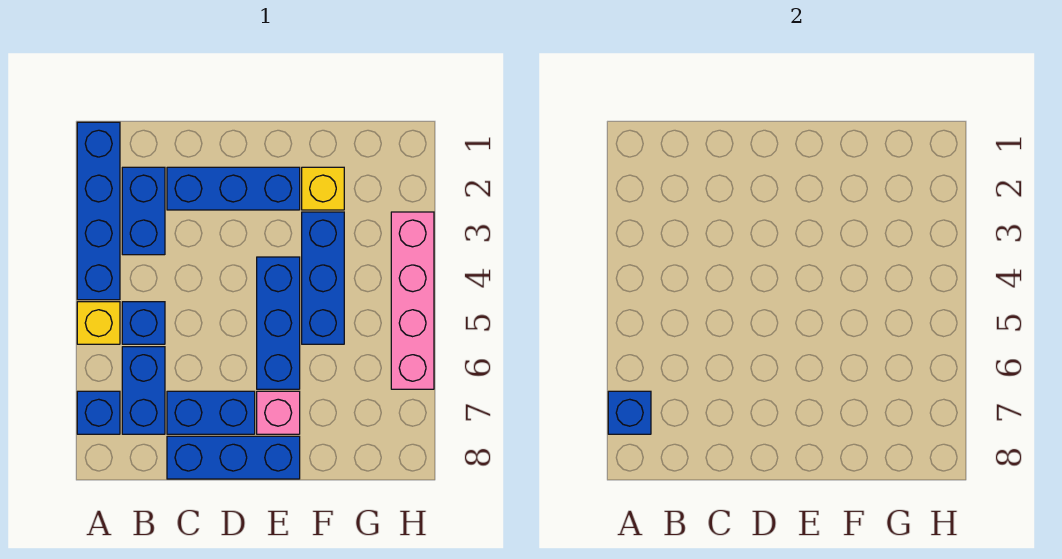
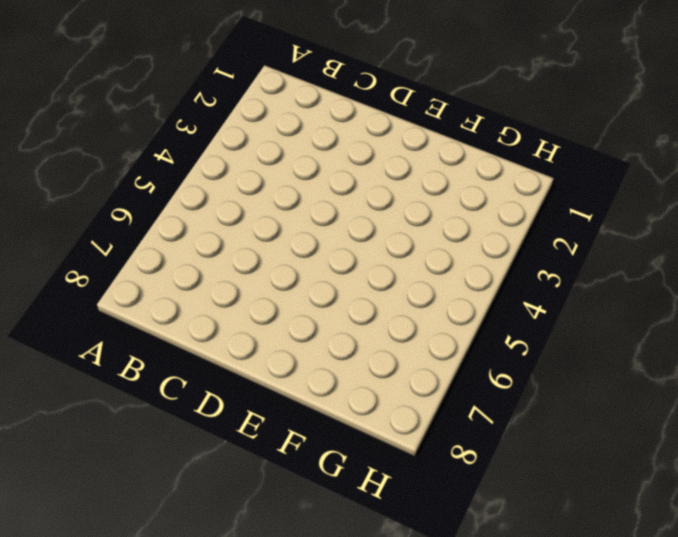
none -> blue brick A1:A4 level 1
none -> yellow brick A5 level 1
none -> blue brick A7 level 1

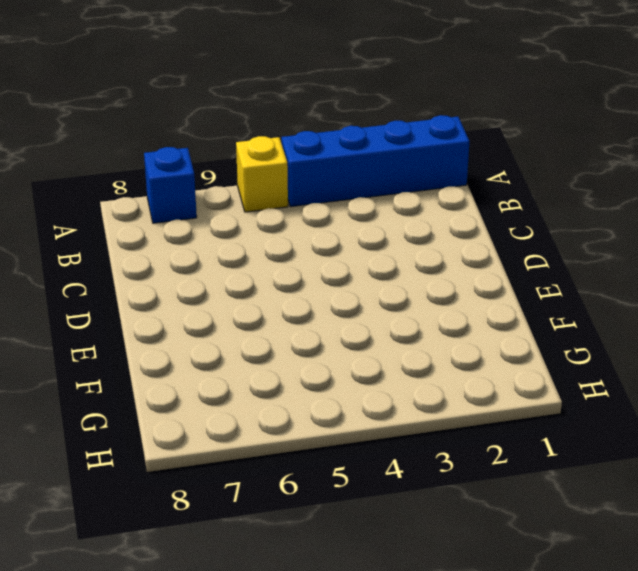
none -> blue brick B2:B3 level 1
none -> blue brick B5 level 1
none -> blue brick B6:B7 level 1

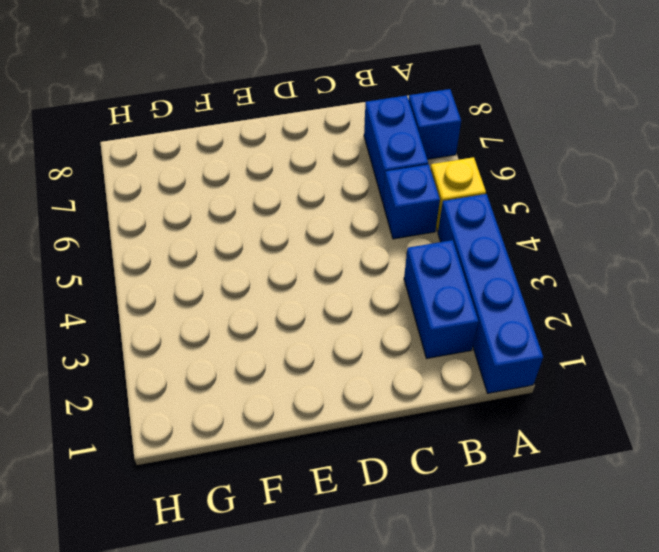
none -> blue brick C2:E2 level 1
none -> blue brick C7:D7 level 1
none -> blue brick C8:E8 level 1

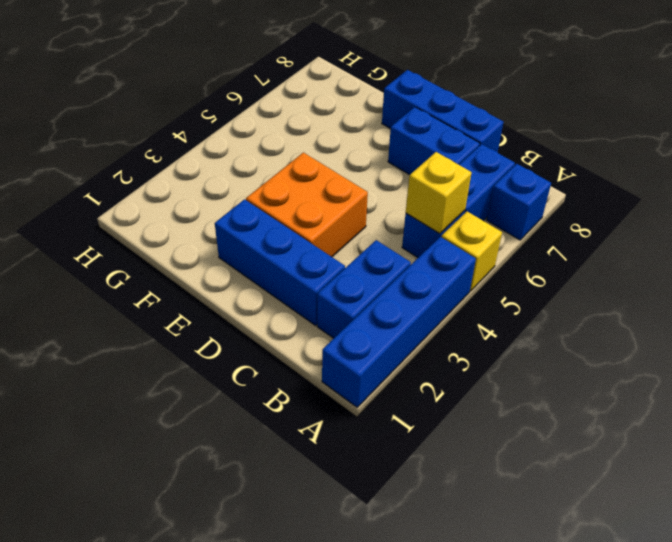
yellow brick B5 level 2 -> yellow brick F2 level 1
orange brick D3:E4 level 1 -> blue brick E4:E6 level 1
none -> pink brick E7 level 1
none -> blue brick F3:F5 level 1
none -> pink brick H3:H6 level 1

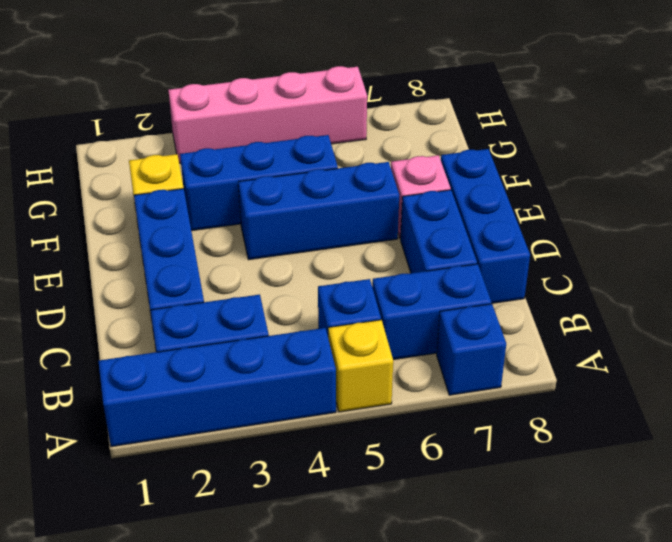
none -> blue brick A7 level 2

